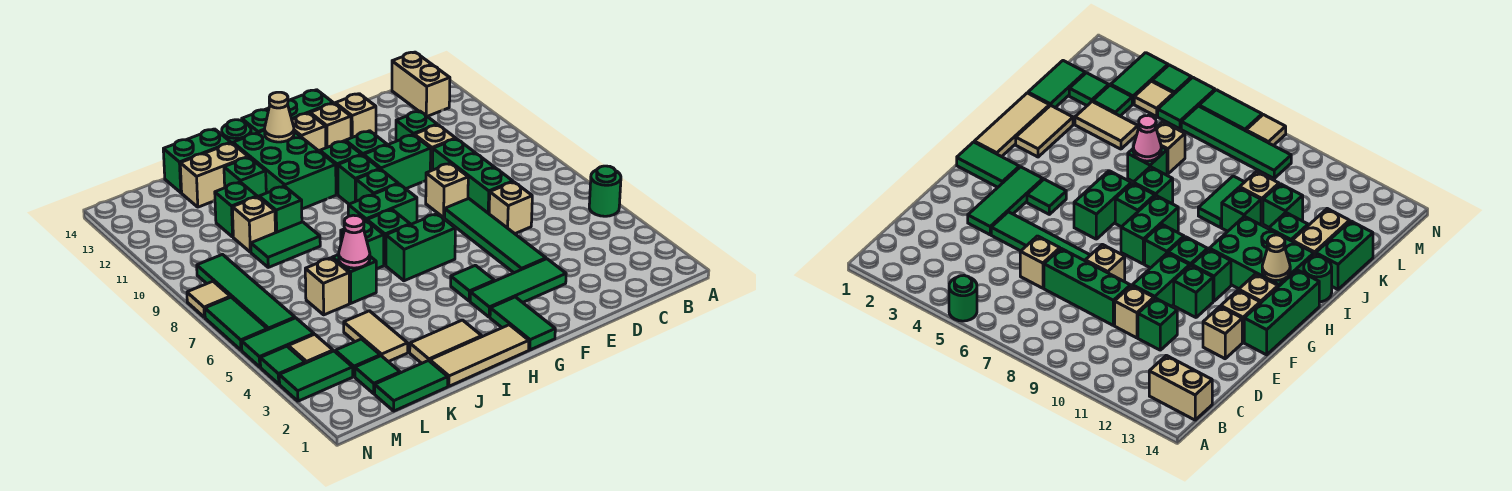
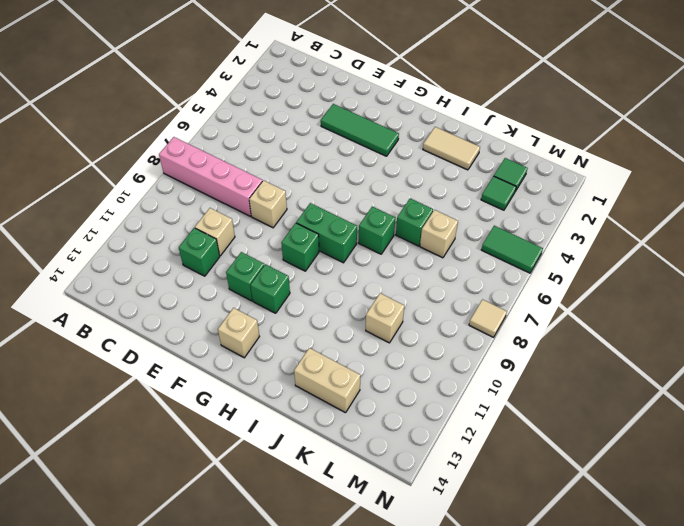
pink brick A8:D8 level 1 -> green brick D7:D9 level 1
none -> green round brick A5 level 1
none -> tan brick B13:B14 level 1
none -> tan brick D6 level 1
none -> green tile E4:E7 level 1

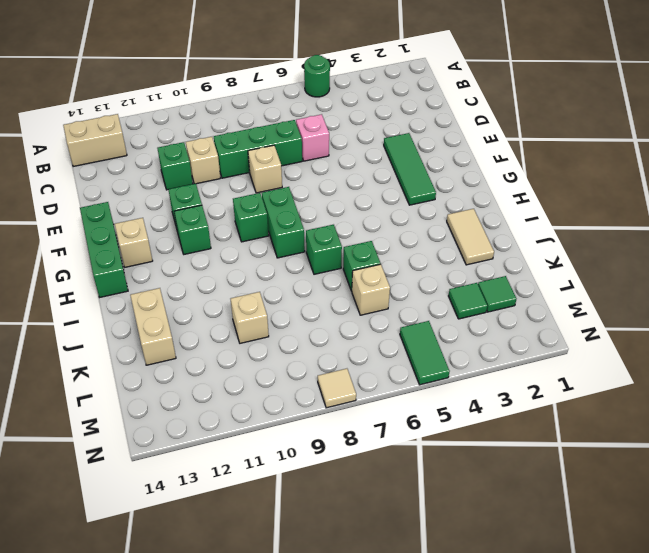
pink brick D6 level 1 -> tan brick D6 level 1
none -> green tile E4:E7 level 1
none -> green brick E10:F10 level 1
none -> tan brick E13 level 1
none -> tan brick F13 level 1

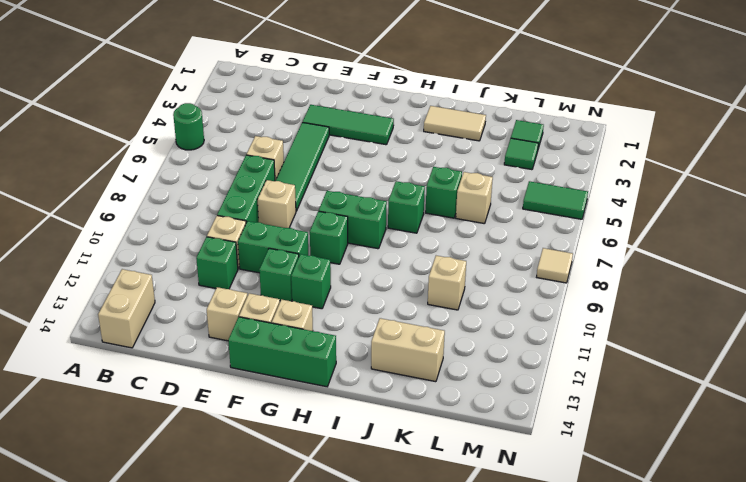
none -> green tile G1:G2 level 1
none -> green tile G4 level 1
none -> green brick G6:H6 level 1
none -> green brick G10 level 1

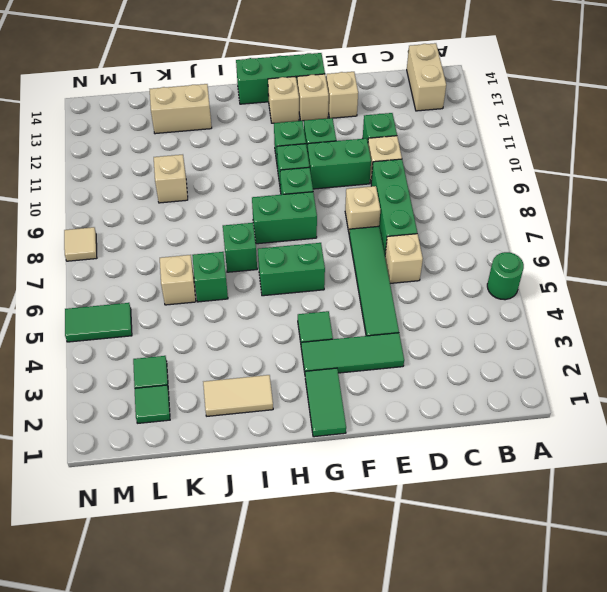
none -> tan tile H1:J1 level 1
none -> green brick H7 level 1
none -> green brick H11:I13 level 1
none -> green round brick I14 level 1

